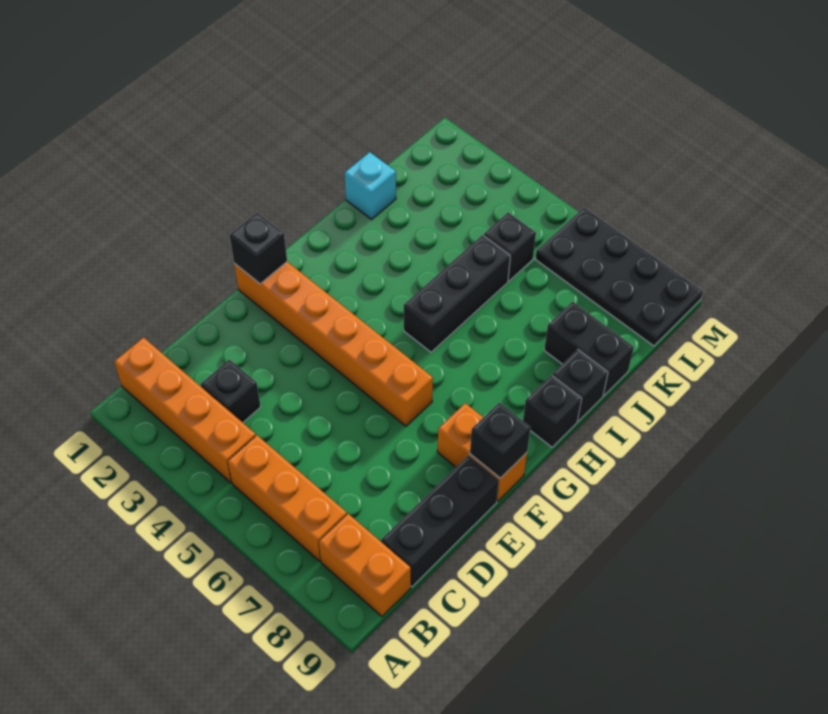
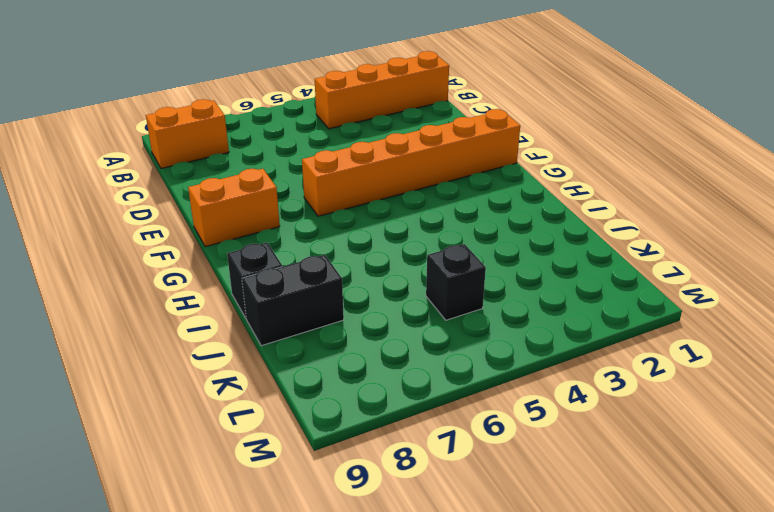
none -> orange brick B5:B7 level 1
none -> black brick C3 level 1
none -> black brick C9:E9 level 1

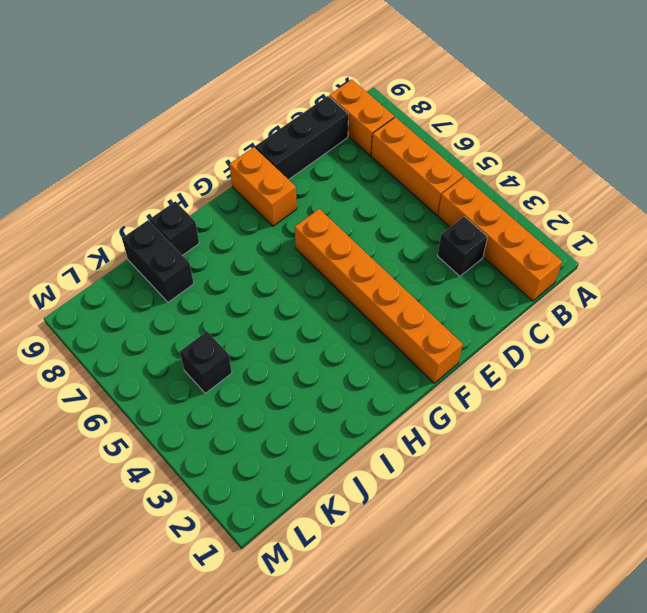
none -> black brick H5:J5 level 1
none -> black brick H9 level 1
none -> cyan brick J1 level 1

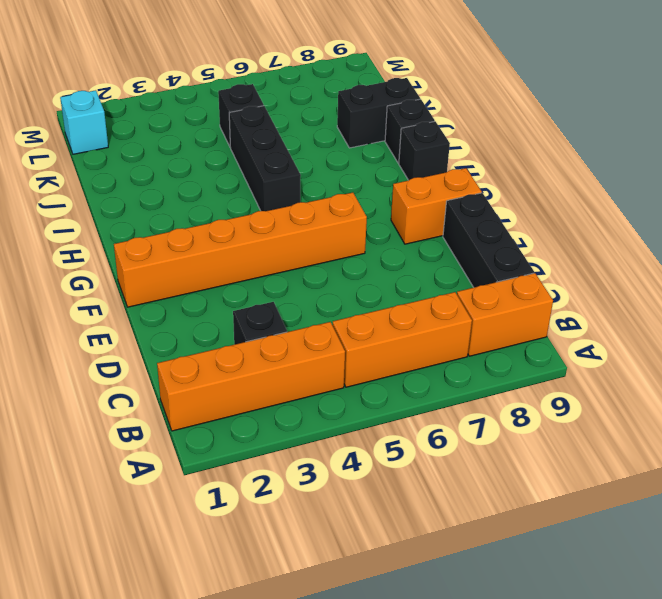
cyan brick L1 level 1 -> cyan brick J1 level 1
none -> black plate L6:M9 level 1
none -> black brick F1 level 2
none -> black brick F9 level 2

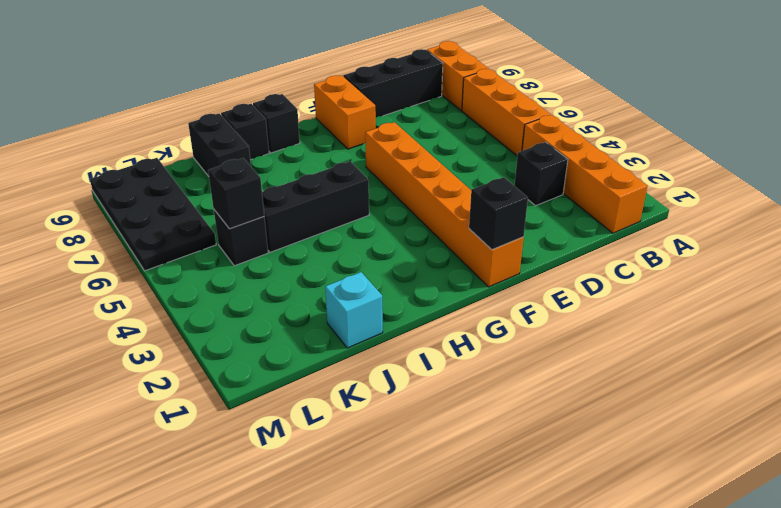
black brick K5 level 2 -> black brick F9 level 2

